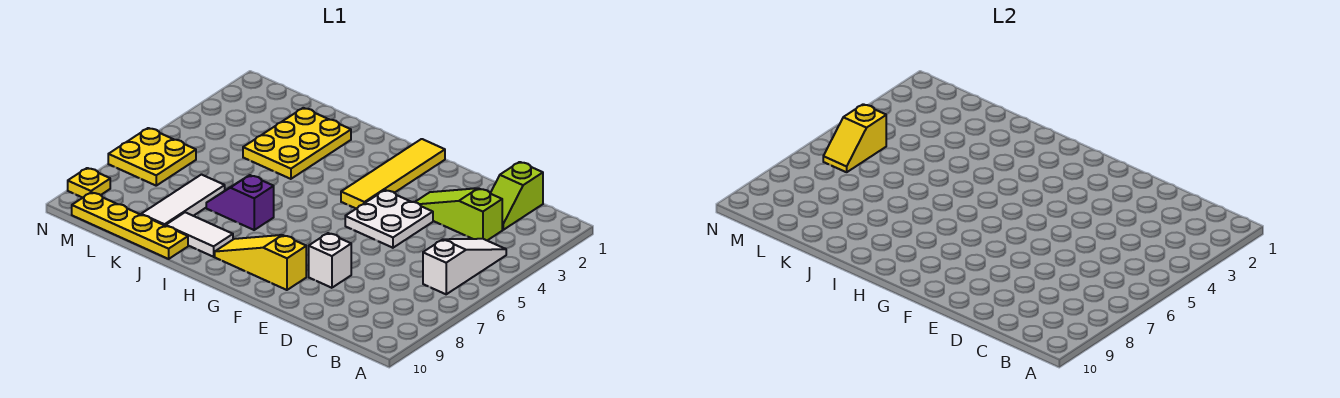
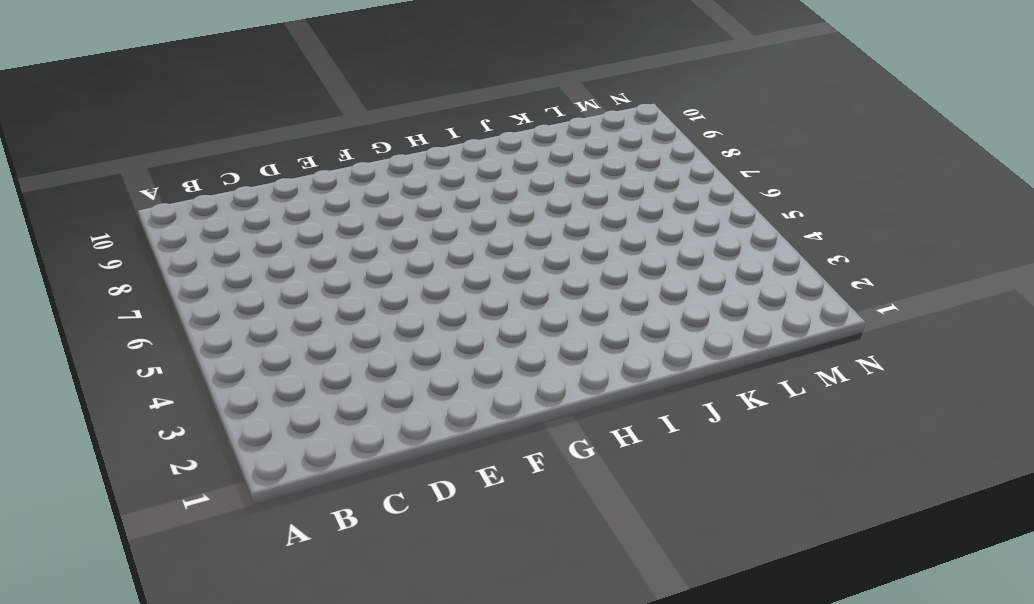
none -> white slope B4:B6 level 1 top 6
none -> lime slope C1:C2 level 1 top 1
none -> lime slope C3:E3 level 1 top C

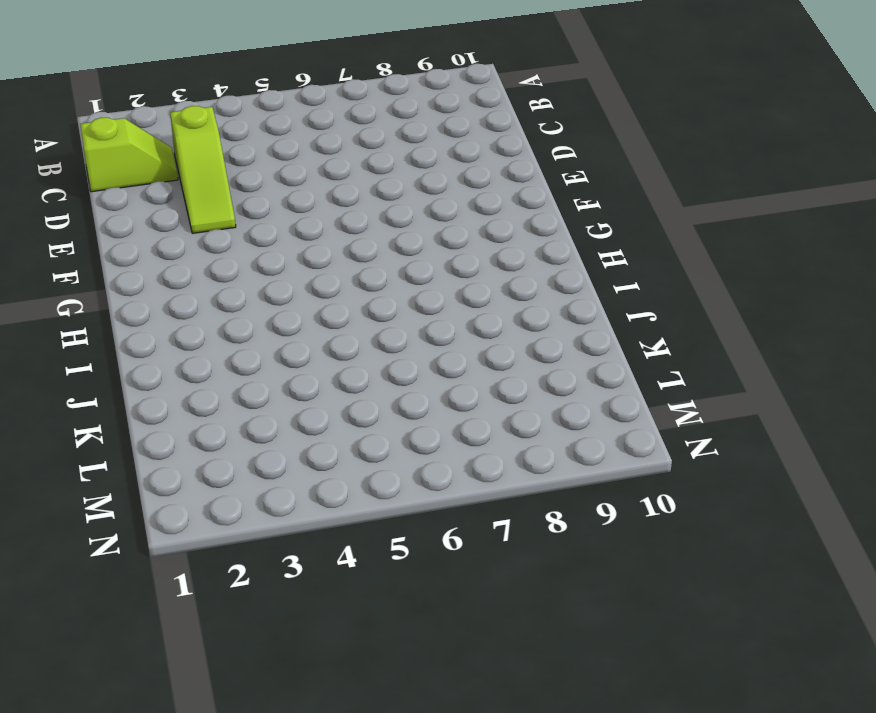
none -> white slope B4:B6 level 1 top 6
none -> white plate E4:F5 level 1
none -> white brick E8 level 1

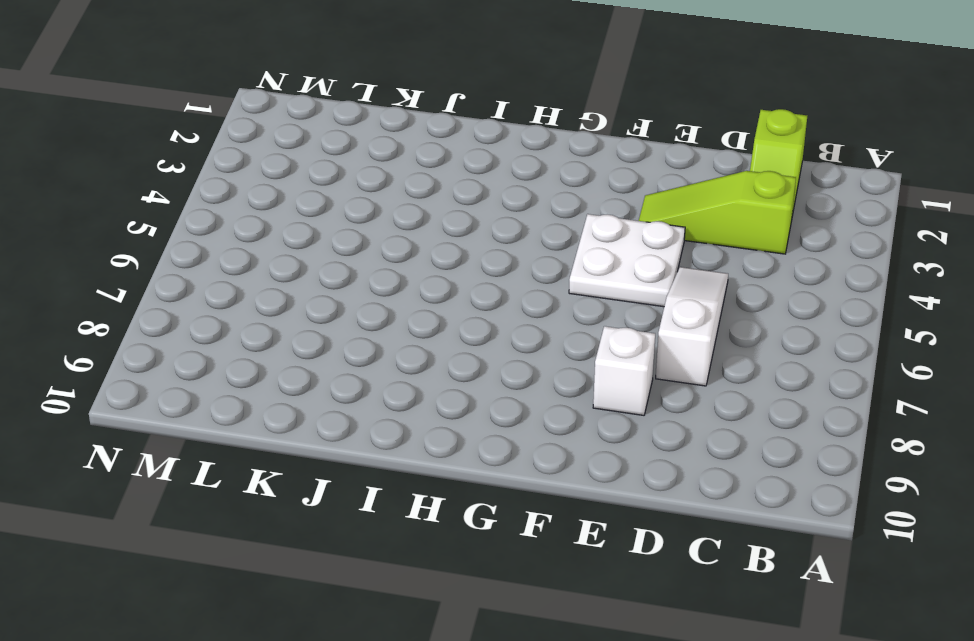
white slope D5:D7 level 1 top 7 -> white slope B4:B6 level 1 top 6
none -> yellow slope F9:H9 level 1 top F
none -> yellow tile G1:G4 level 1
none -> purple slope I7:J7 level 1 top I

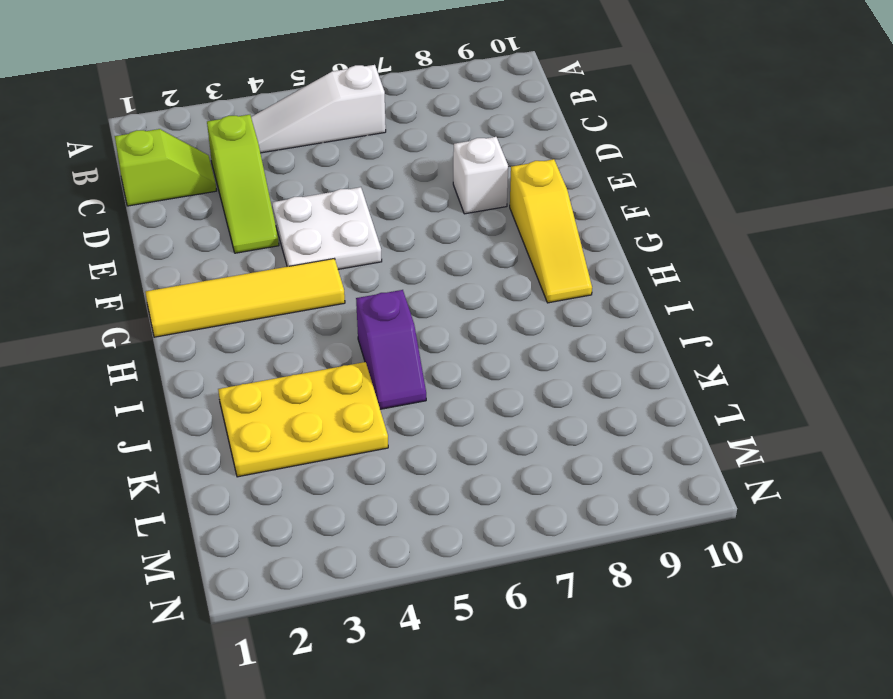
purple slope I5:J5 level 1 top I -> purple slope I7:J7 level 1 top I
none -> white tile I9:J9 level 1
none -> yellow plate J10:M10 level 1
none -> white tile K7:K9 level 1

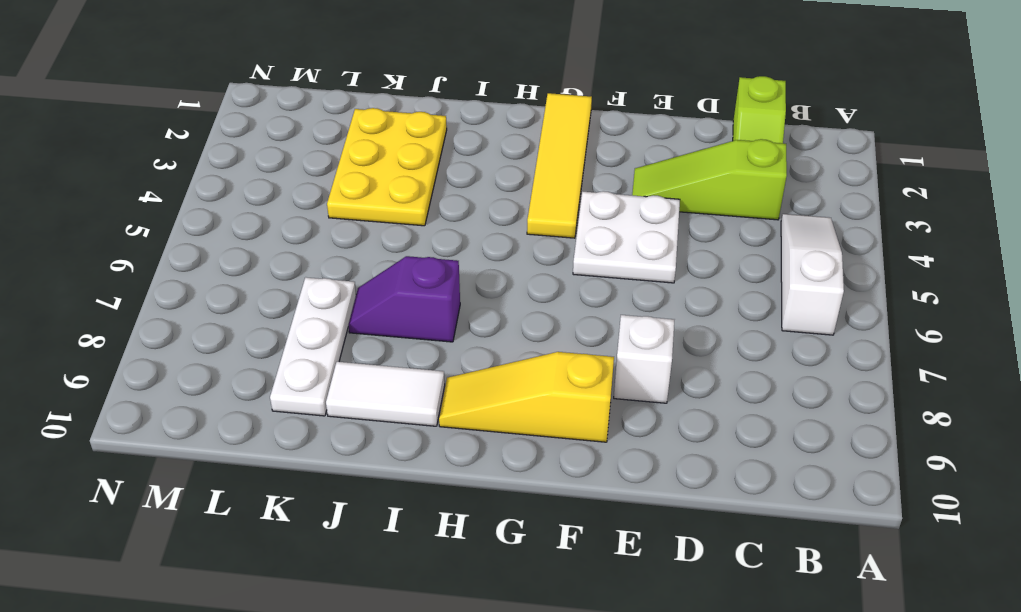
white plate K7:K9 level 1 -> white tile K7:K9 level 1
none -> yellow plate J10:M10 level 1
none -> yellow plate M6:N7 level 1
none -> yellow plate N9 level 1

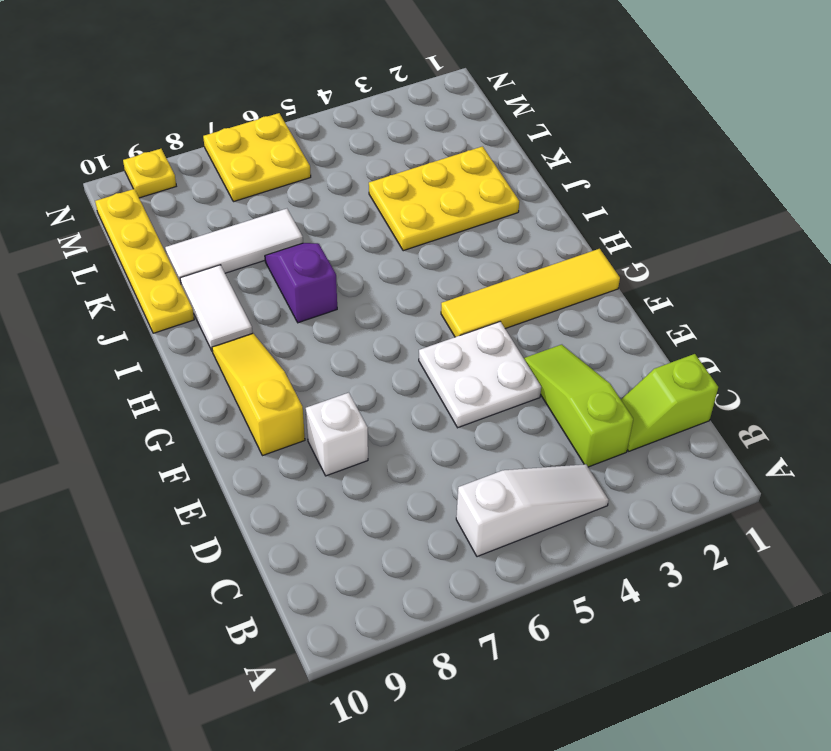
none -> yellow slope M5:M6 level 2 top 5

